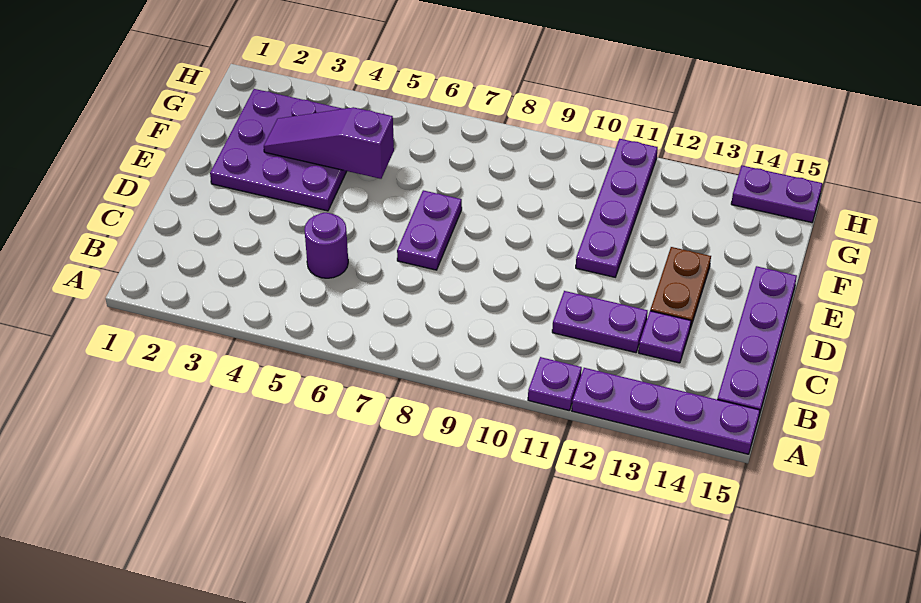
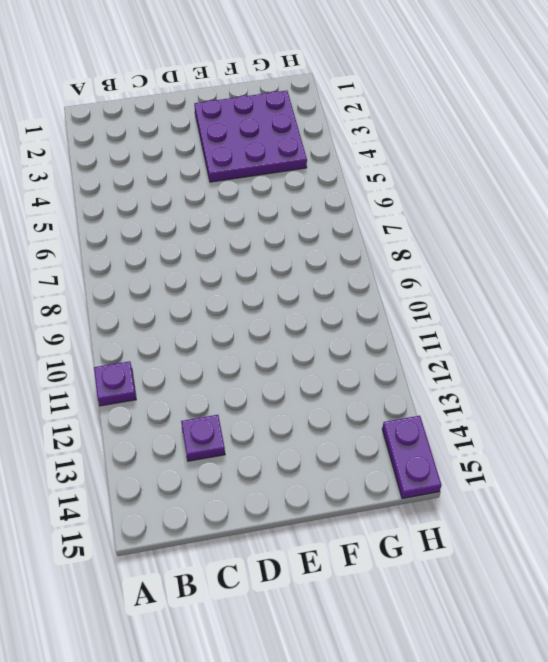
none -> purple plate A12:A15 level 1
none -> purple plate B15:E15 level 1
none -> purple round brick C5 level 1

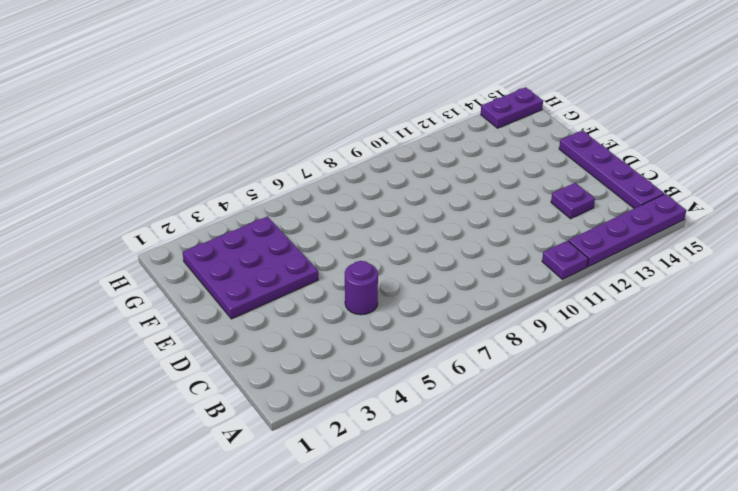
none -> purple plate C11:C12 level 1
none -> purple plate D7:E7 level 1
none -> brown plate D13:E13 level 1

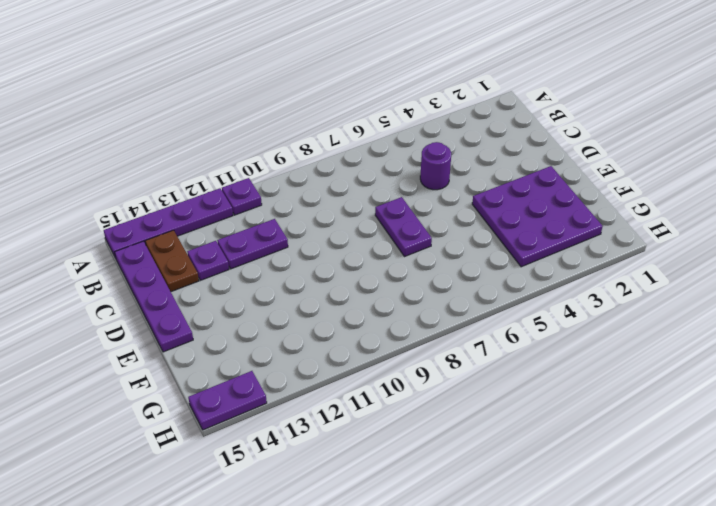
brown plate B14:C14 level 1 -> brown plate D13:E13 level 1
none -> purple plate E11:H11 level 1
none -> purple slope F3:F5 level 2 top 5

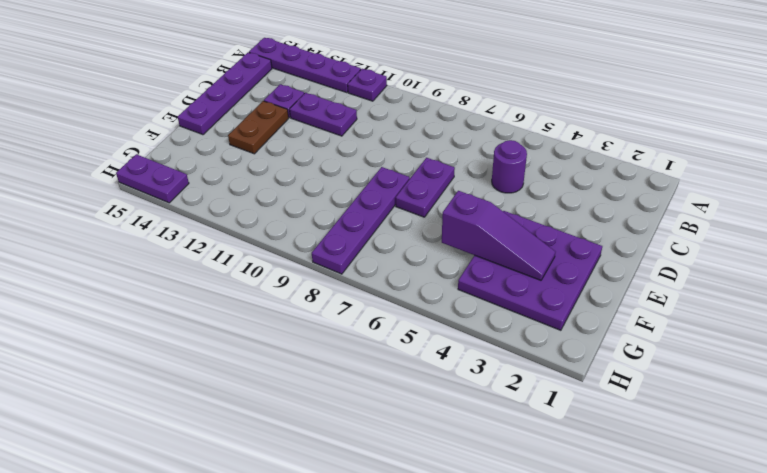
purple plate E8:H8 level 1 -> purple plate E11:H11 level 1

